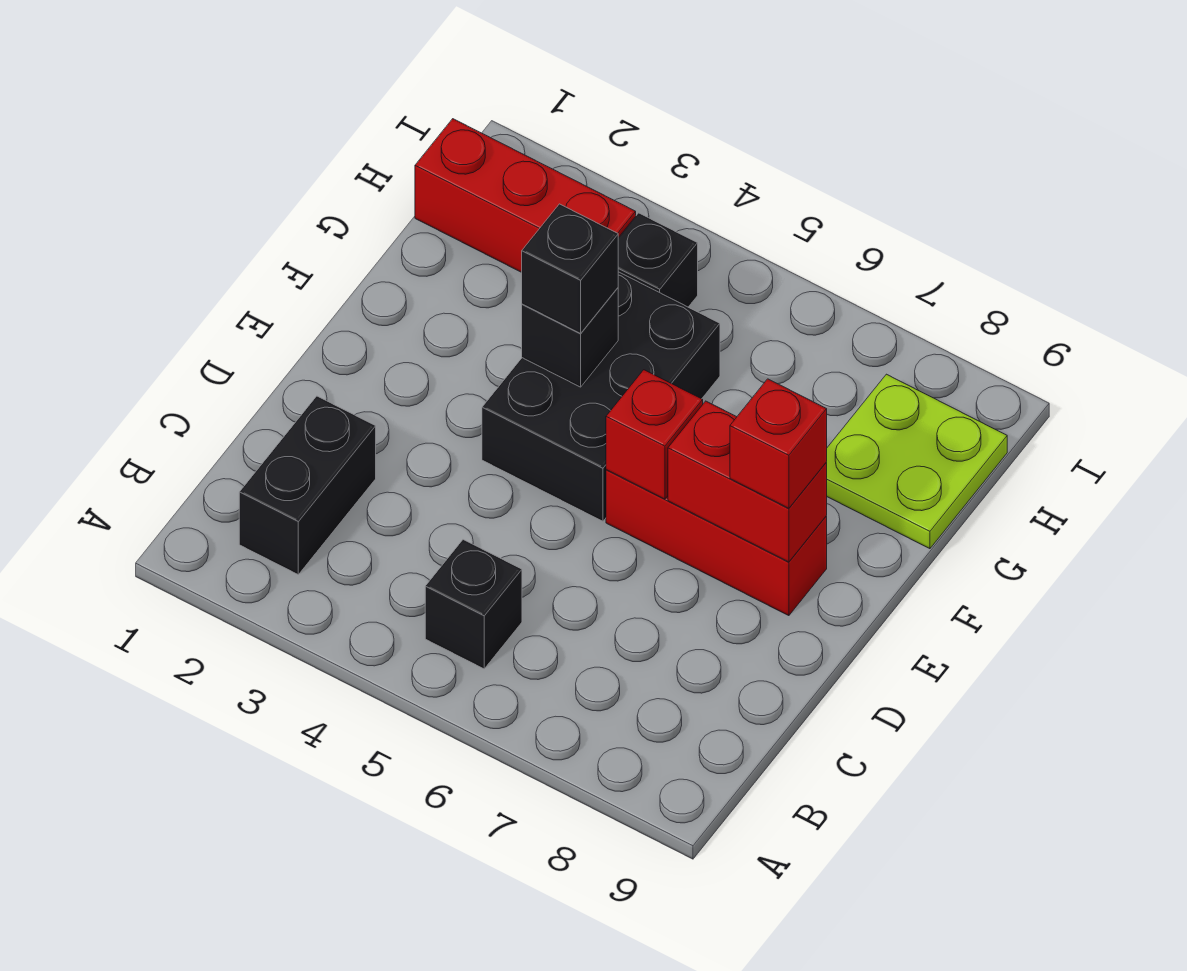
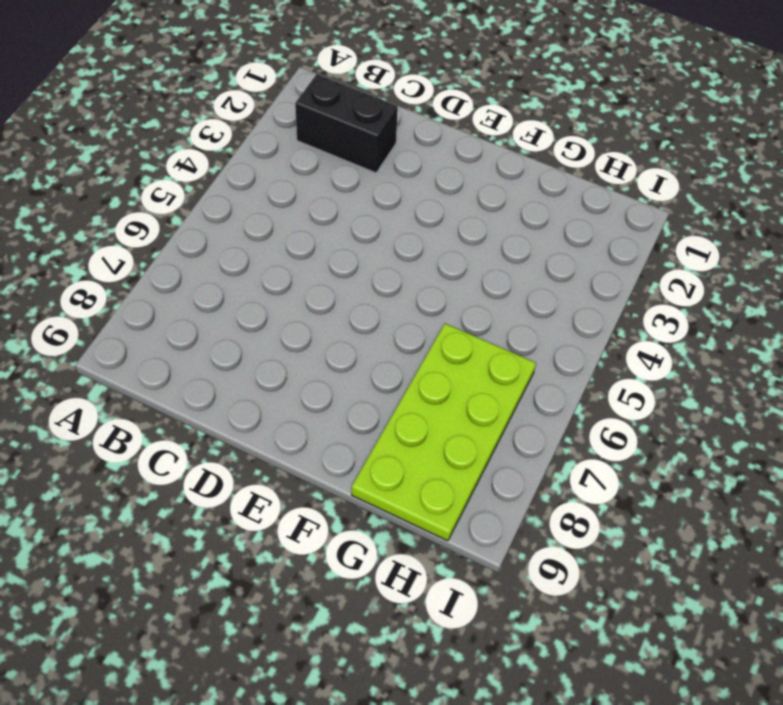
lime plate G6:H9 level 1 -> lime plate G8:H9 level 1
none -> black brick B5 level 1
none -> black brick E4:G5 level 1
none -> red brick E6:E8 level 1

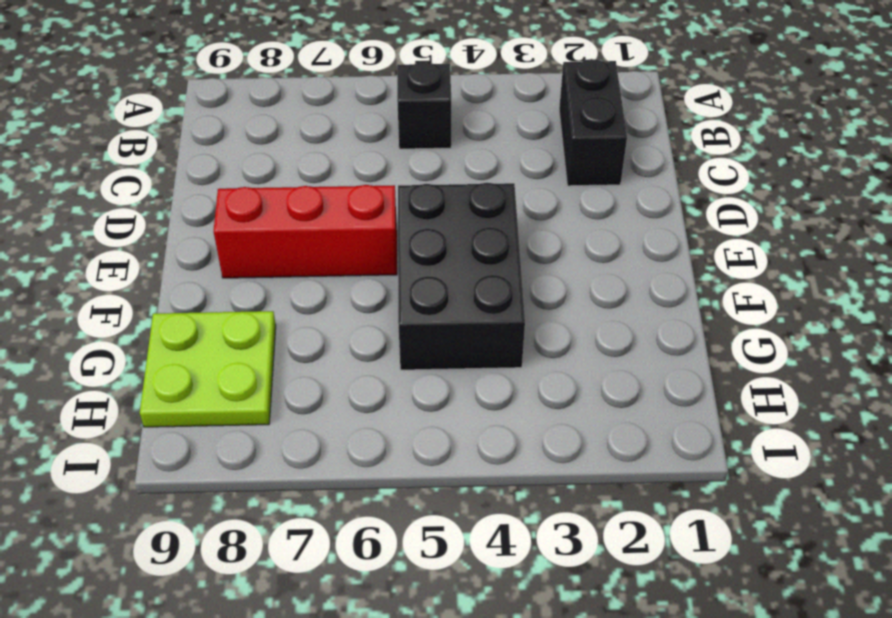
none -> red brick H1:H3 level 1
none -> black brick H4 level 1
none -> red brick E6 level 2

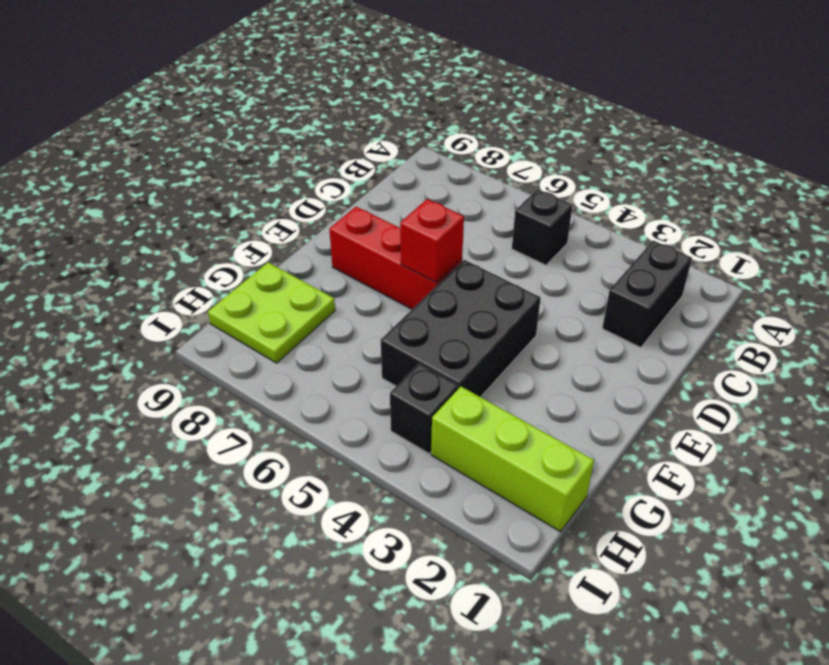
lime brick H1:H3 level 1 -> red brick H1:H3 level 1
none -> red brick E7:E8 level 2
none -> black brick F4 level 2
none -> red brick E8 level 3

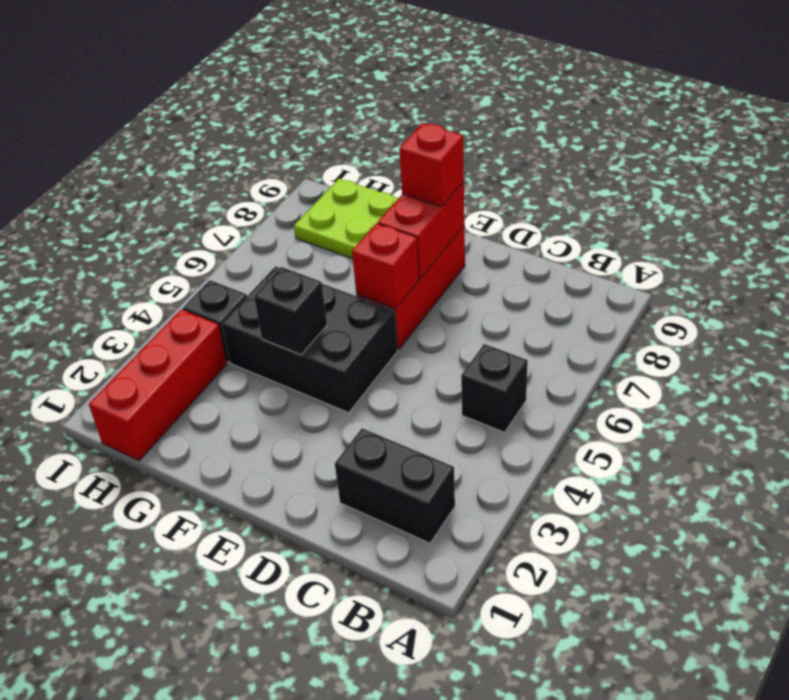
none -> black brick F4 level 3

